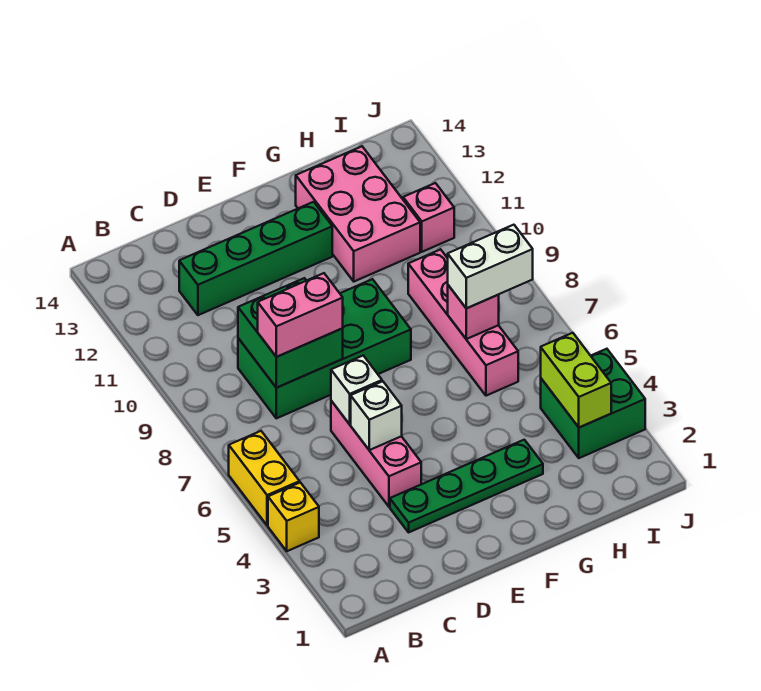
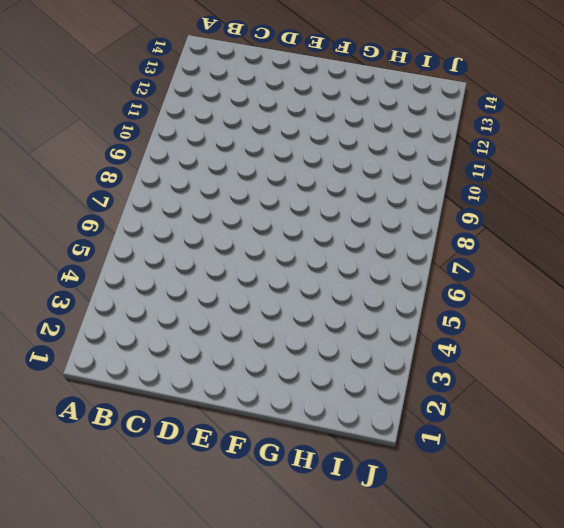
none -> yellow brick A4 level 1
none -> yellow brick A5:A6 level 1
none -> green brick C8:F9 level 1

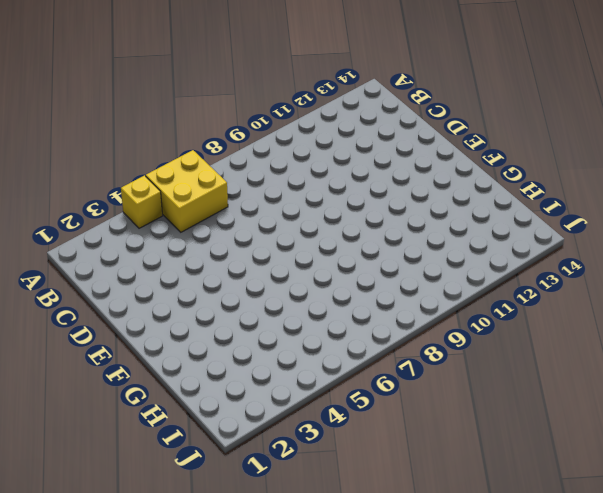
yellow brick A5:B6 level 1 -> yellow brick A5:A6 level 1
none -> green brick C8:F9 level 1
none -> green brick C12:F12 level 1
none -> green plate D3:G3 level 1

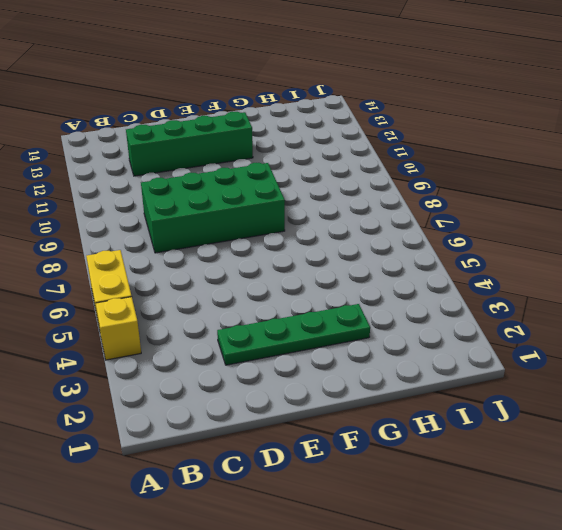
none -> pink brick D4:D6 level 1
none -> pink brick G11:H13 level 1
none -> pink brick H6:H9 level 1

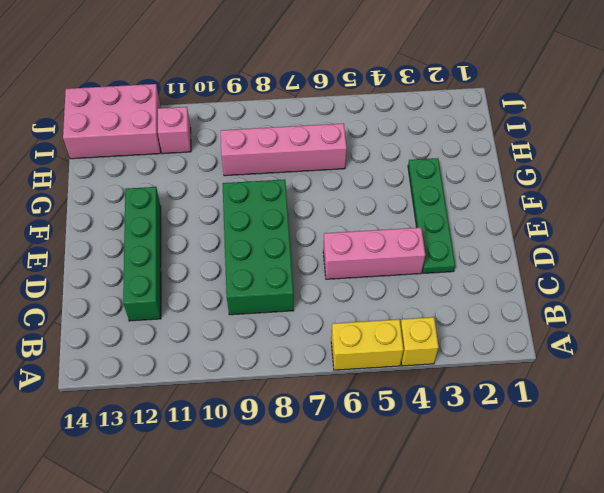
pink brick I12:J14 level 1 -> pink brick G11:H13 level 1
none -> green brick I3:J4 level 1
none -> green brick C8:D9 level 2
none -> white brick D5 level 2

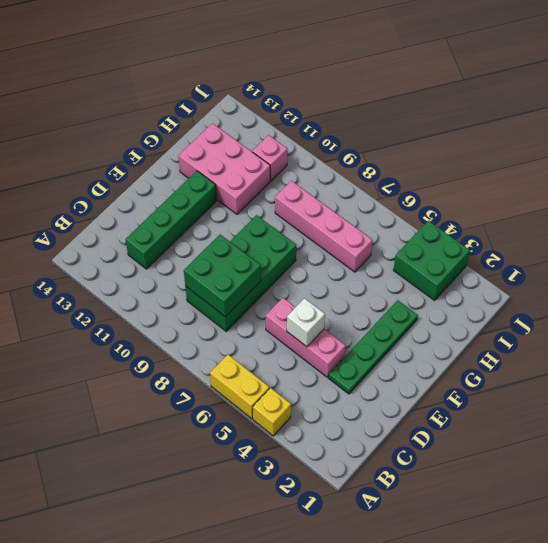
none -> white brick D6 level 2
none -> pink brick H7 level 2
none -> lime brick I3:I4 level 2

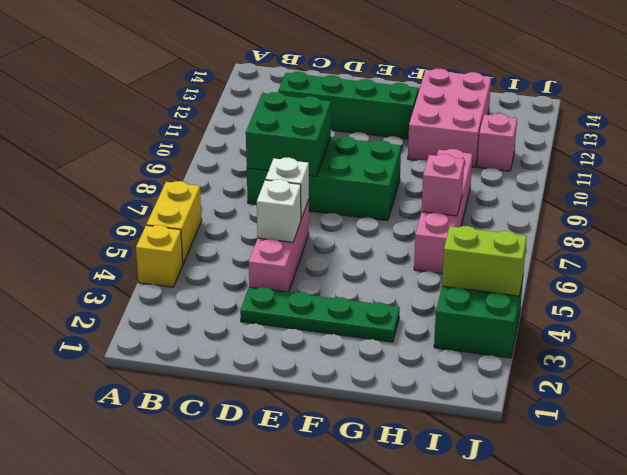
lime brick I4:J4 level 2 -> lime brick I3:I4 level 2
none -> pink brick C8:D8 level 3
none -> white brick H7:I7 level 3

